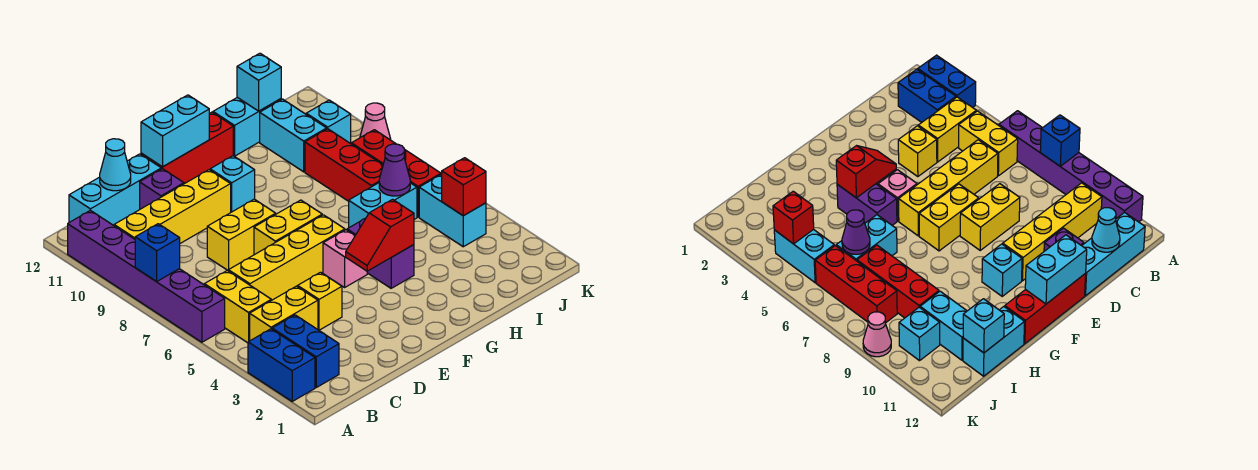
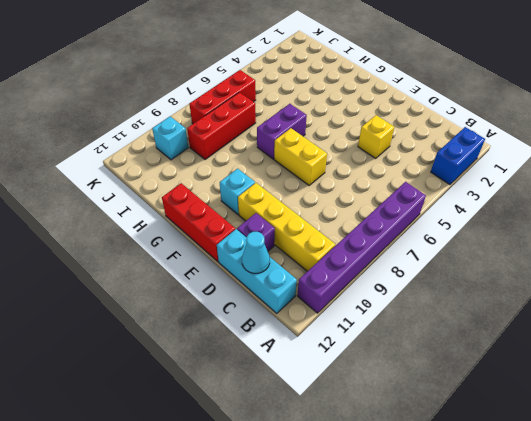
purple brick G6:G7 level 1 -> purple brick G4:G5 level 1
none -> blue brick B2:B3 level 1
none -> yellow brick B4:C4 level 1
none -> yellow brick B5:B6 level 1
none -> yellow brick C6:F6 level 1

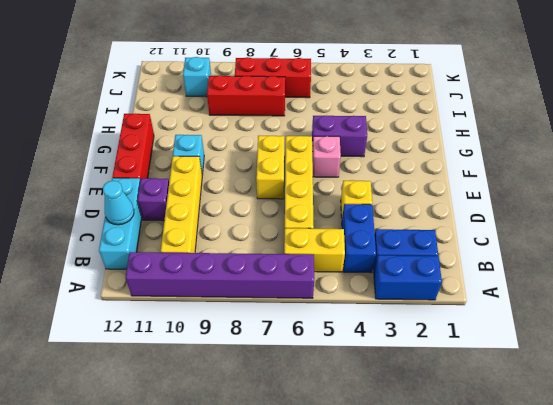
blue brick B4:C4 level 1 -> yellow brick B4:C4 level 1
none -> yellow brick D8:E8 level 1
none -> cyan brick H6:I6 level 1
none -> cyan brick H12:I12 level 1
none -> cyan brick I10:I11 level 1

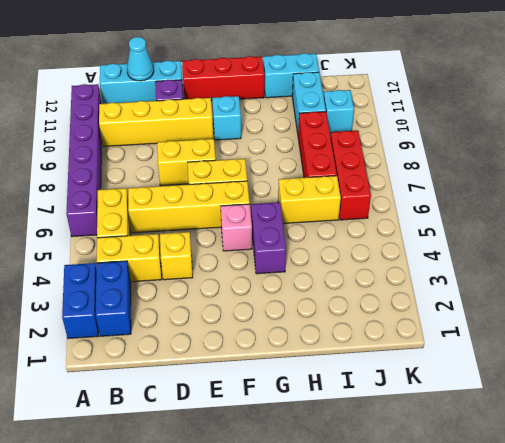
yellow brick H6:I6 level 1 -> cyan brick H6:I6 level 1
none -> cyan brick J4:J5 level 1
none -> pink cone K9 level 1
none -> blue brick A8 level 2
none -> cyan brick E12:F12 level 2

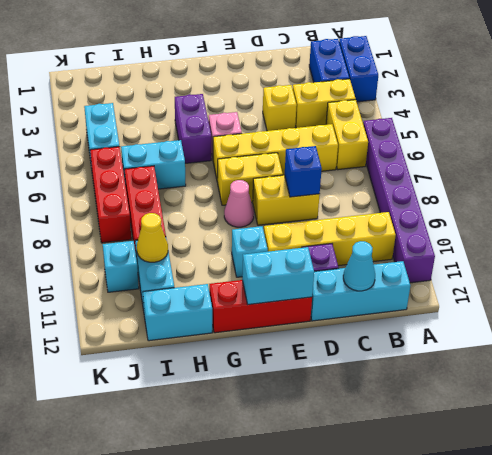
blue brick D8 level 2 -> blue brick A8 level 2
pink cone F8 level 1 -> pink cone K9 level 1
yellow cone I10 level 2 -> none
none -> red slope F4:G4 level 2 top G
none -> purple cone I6 level 2
none -> cyan brick I12 level 2
none -> red brick J4 level 2

